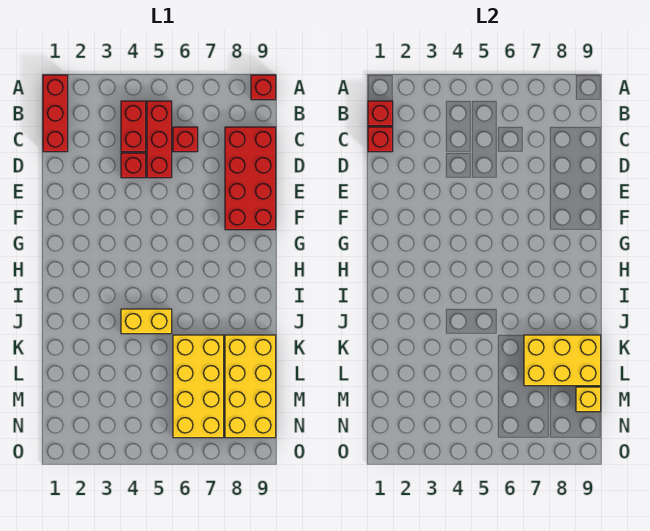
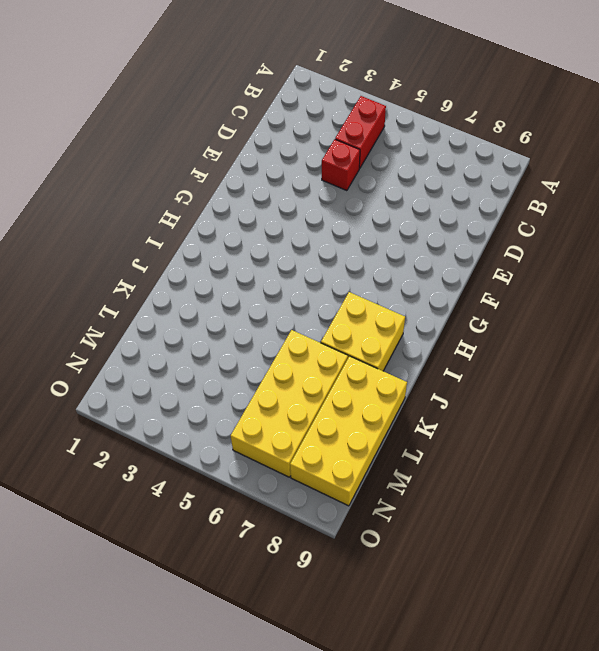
yellow brick I7:J8 level 1 -> none
none -> red brick A1:C1 level 1
none -> red brick A9 level 1
none -> red brick B5:D5 level 1

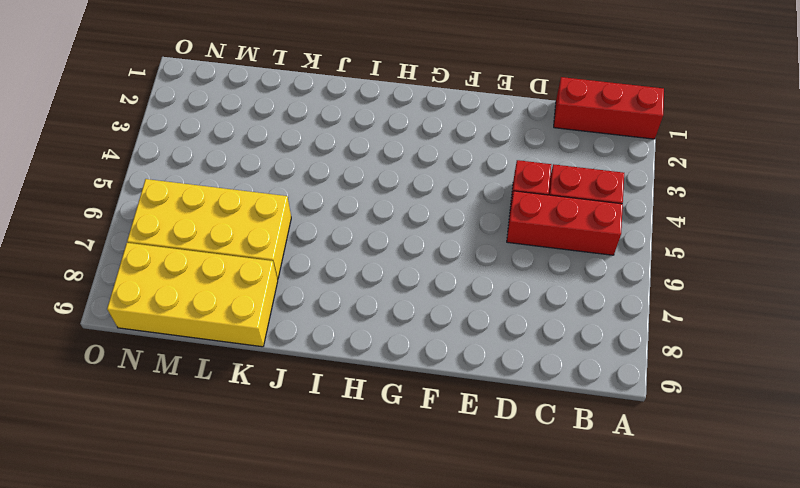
none -> red brick A9 level 1
none -> red brick C6 level 1
none -> red brick C8:F9 level 1

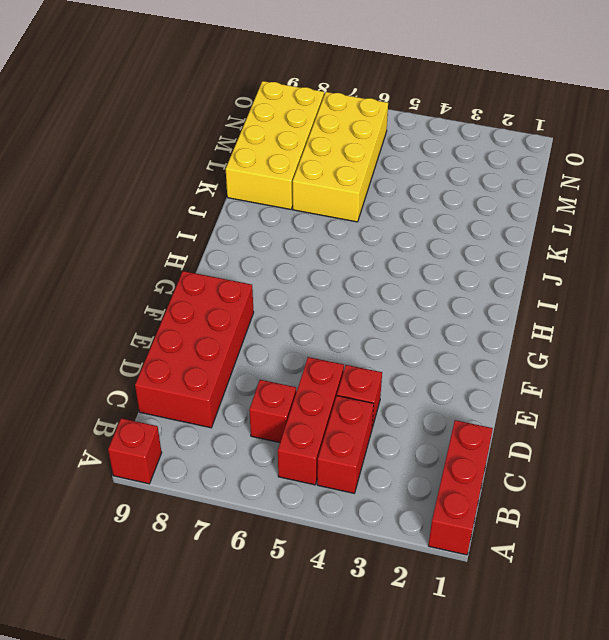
none -> yellow brick J4:J5 level 1
none -> red brick B1 level 2
none -> red brick C1 level 2

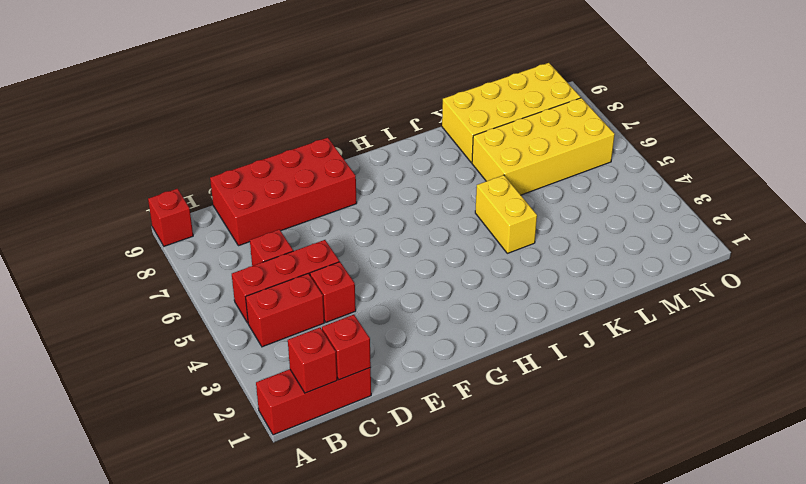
none -> yellow brick K7:L9 level 2
none -> yellow brick M9 level 2

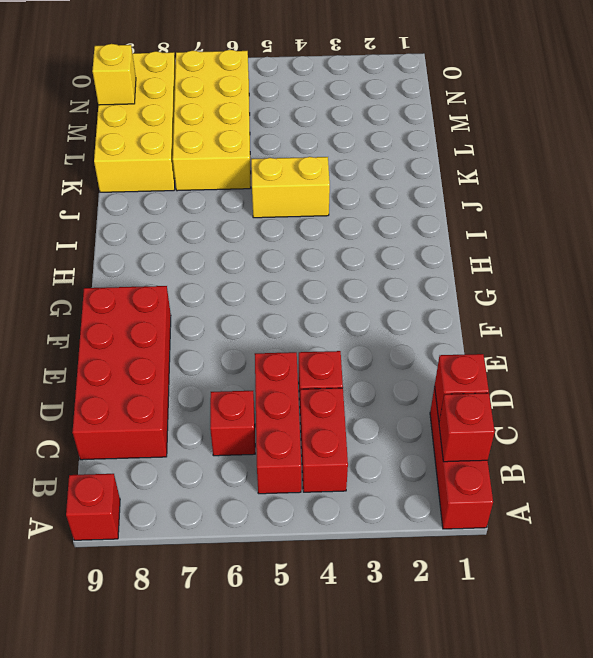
none -> yellow brick K7:L9 level 2

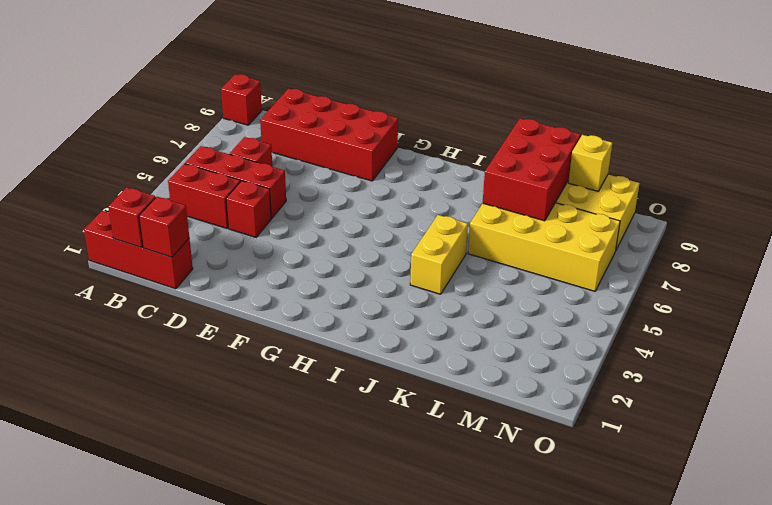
red brick K7:L9 level 2 -> yellow brick K7:L9 level 2

